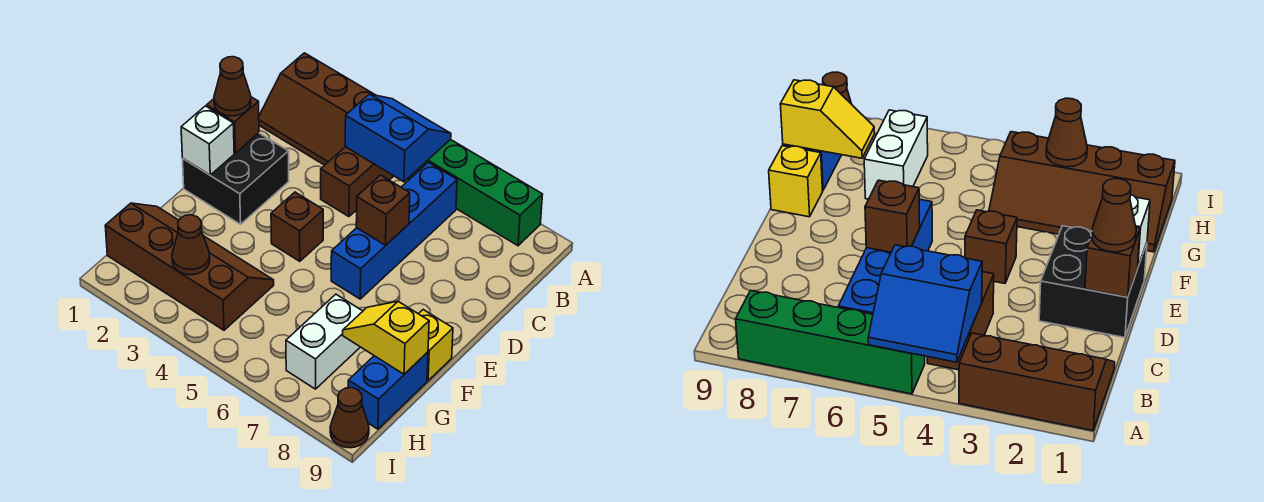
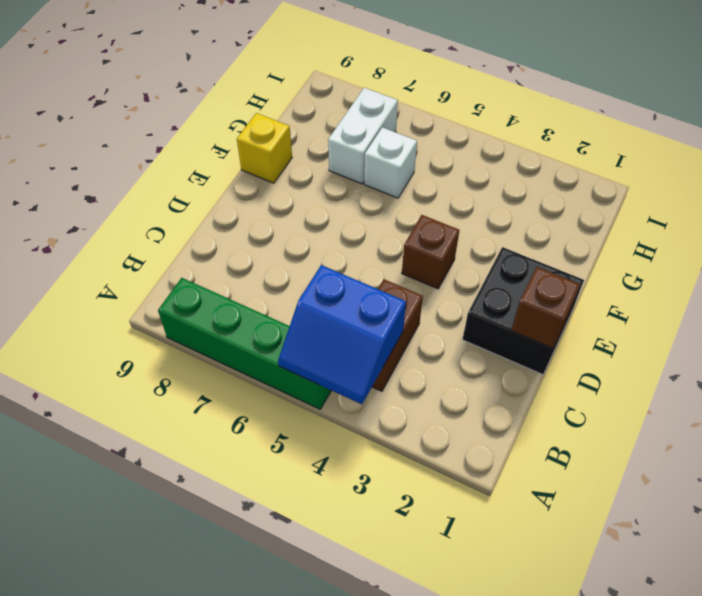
white brick G6 level 1 -> white brick E1 level 2
none -> brown slope A1:B3 level 1 top A
none -> blue brick B6:E6 level 1
none -> brown slope G1:H4 level 1 top H

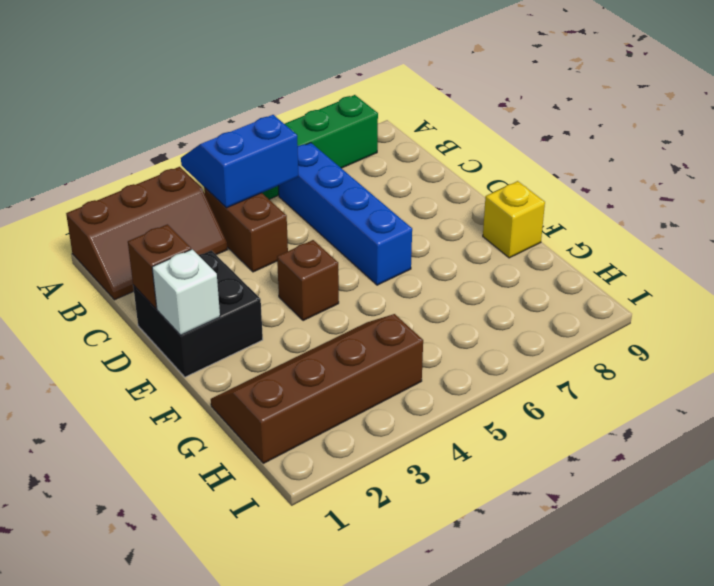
none -> white brick G7:H7 level 1
none -> blue brick G9:H9 level 1
none -> brown cone I9 level 1

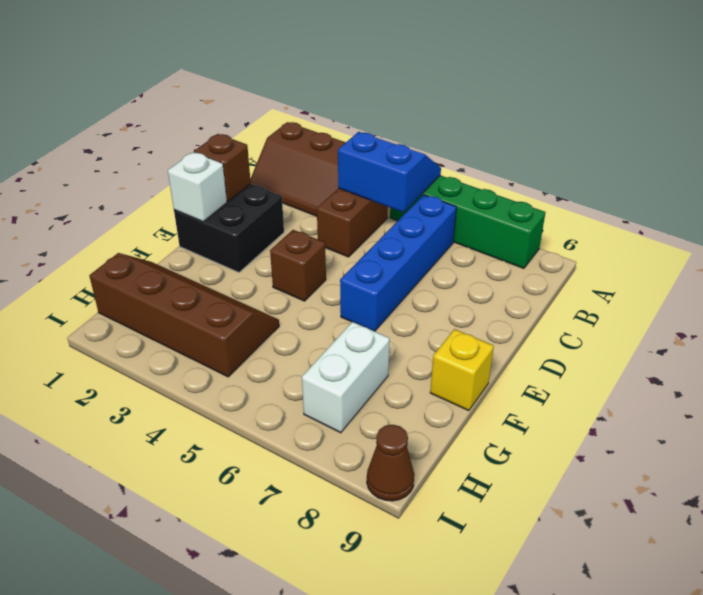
none -> blue brick G9:H9 level 1
none -> brown brick D6 level 2
none -> yellow slope G8:G9 level 2 top 9

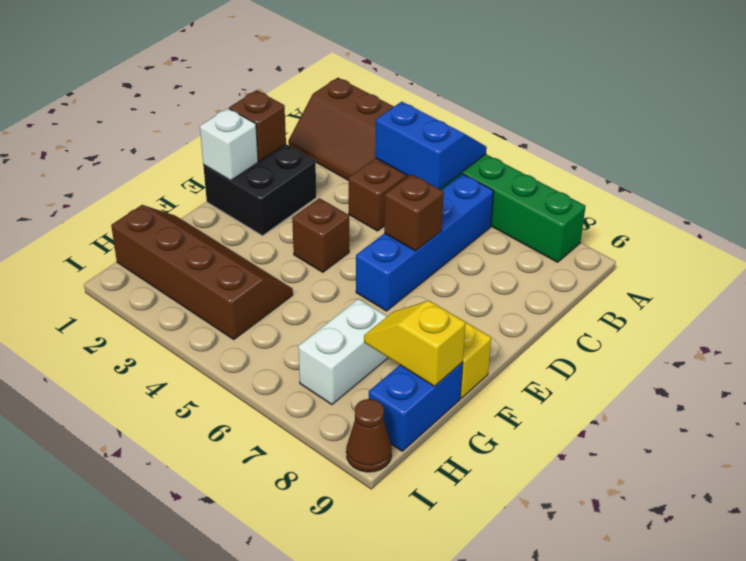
none -> brown cone H3 level 2
none -> brown cone D1 level 3

